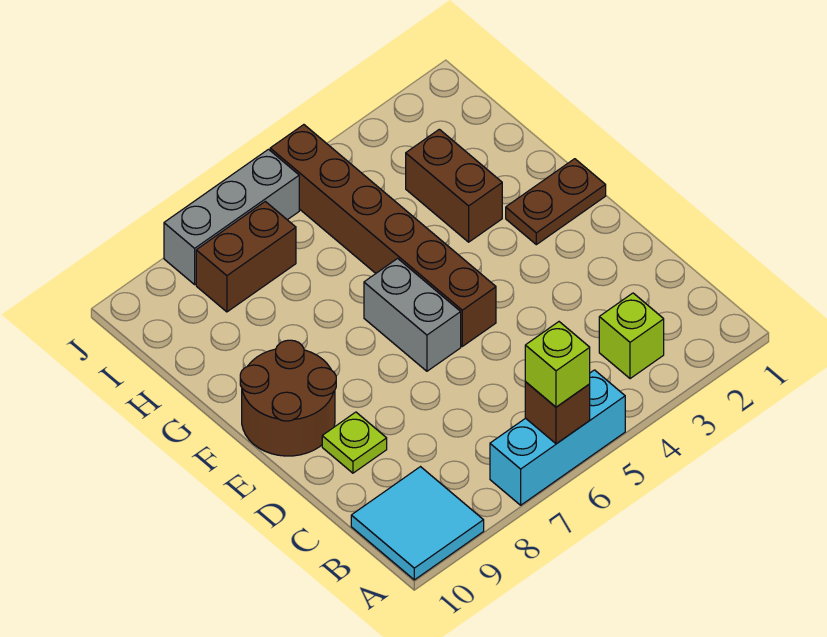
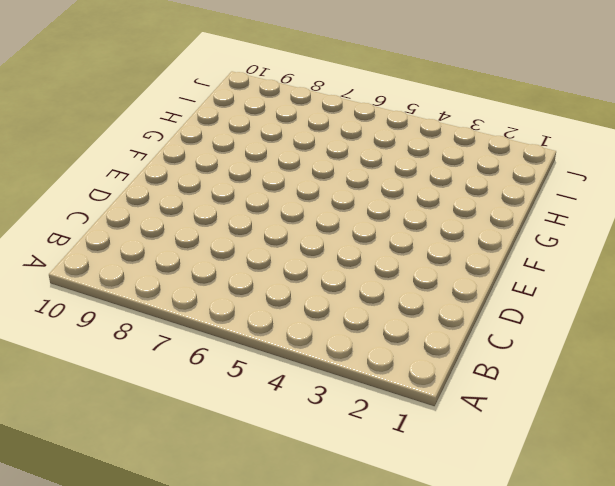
none -> cyan brick A5:A7 level 1
none -> cyan tile A9:B10 level 1
none -> lime brick B3 level 1

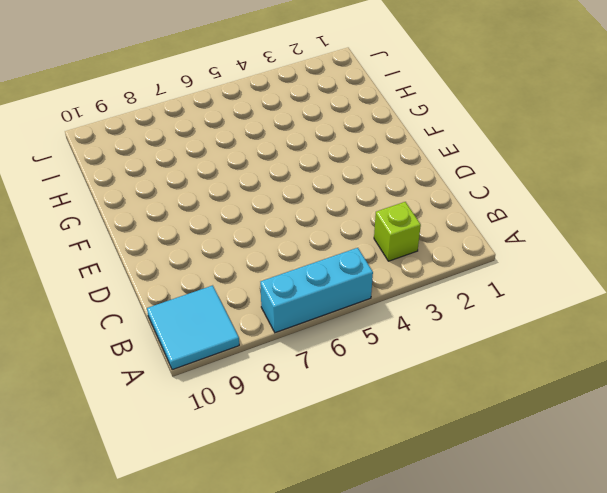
none -> lime plate D9 level 1
none -> brown brick E5:J5 level 1
none -> grey brick E6:F6 level 1

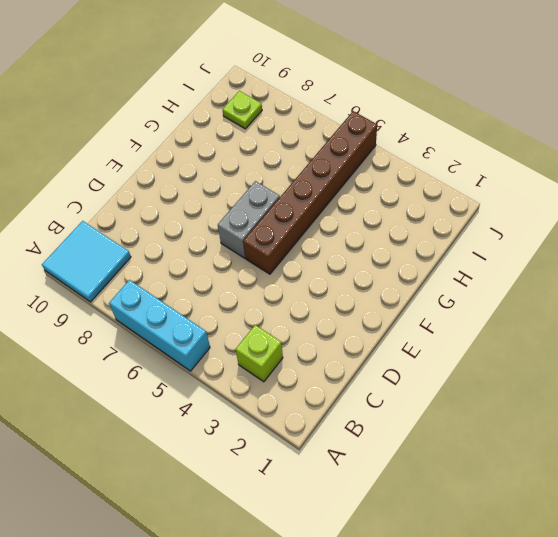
lime plate I9 level 1 -> lime plate D9 level 1
none -> brown round brick E9:F10 level 1
none -> brown plate F1:F2 level 1
none -> brown brick G3:H3 level 1

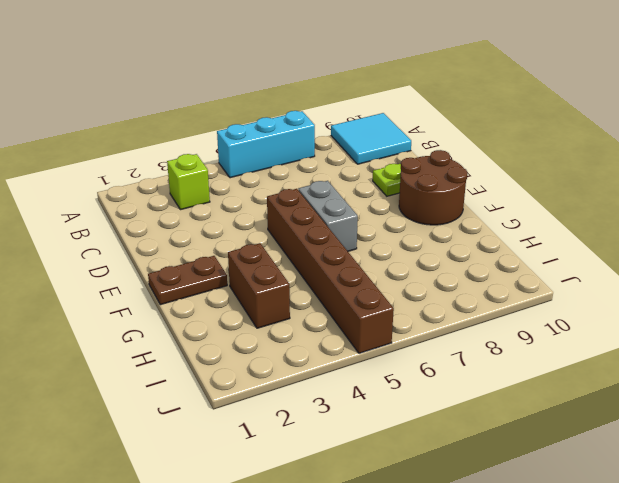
none -> brown brick I7:I8 level 1
none -> grey brick J6:J8 level 1
none -> brown brick A6 level 2

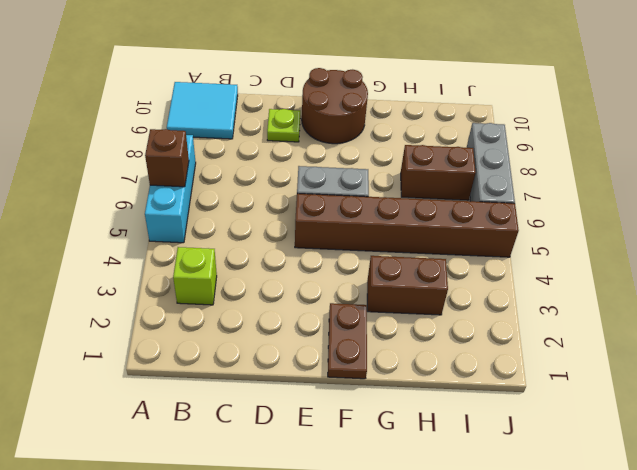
brown brick H7:I7 level 1 -> brown brick I7:I8 level 1
none -> lime brick A6 level 3

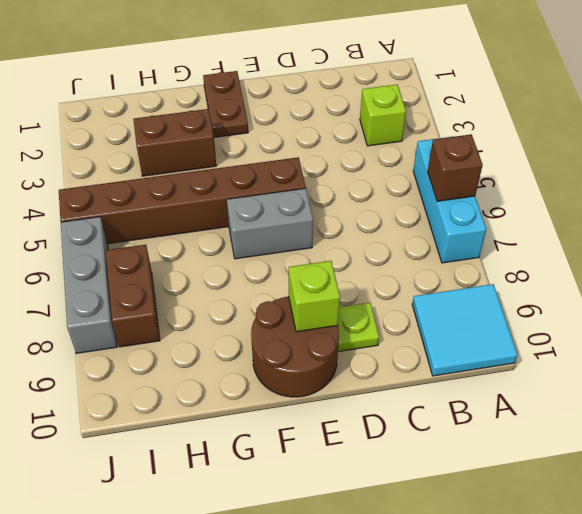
lime brick E9 level 2 -> lime brick A6 level 3

